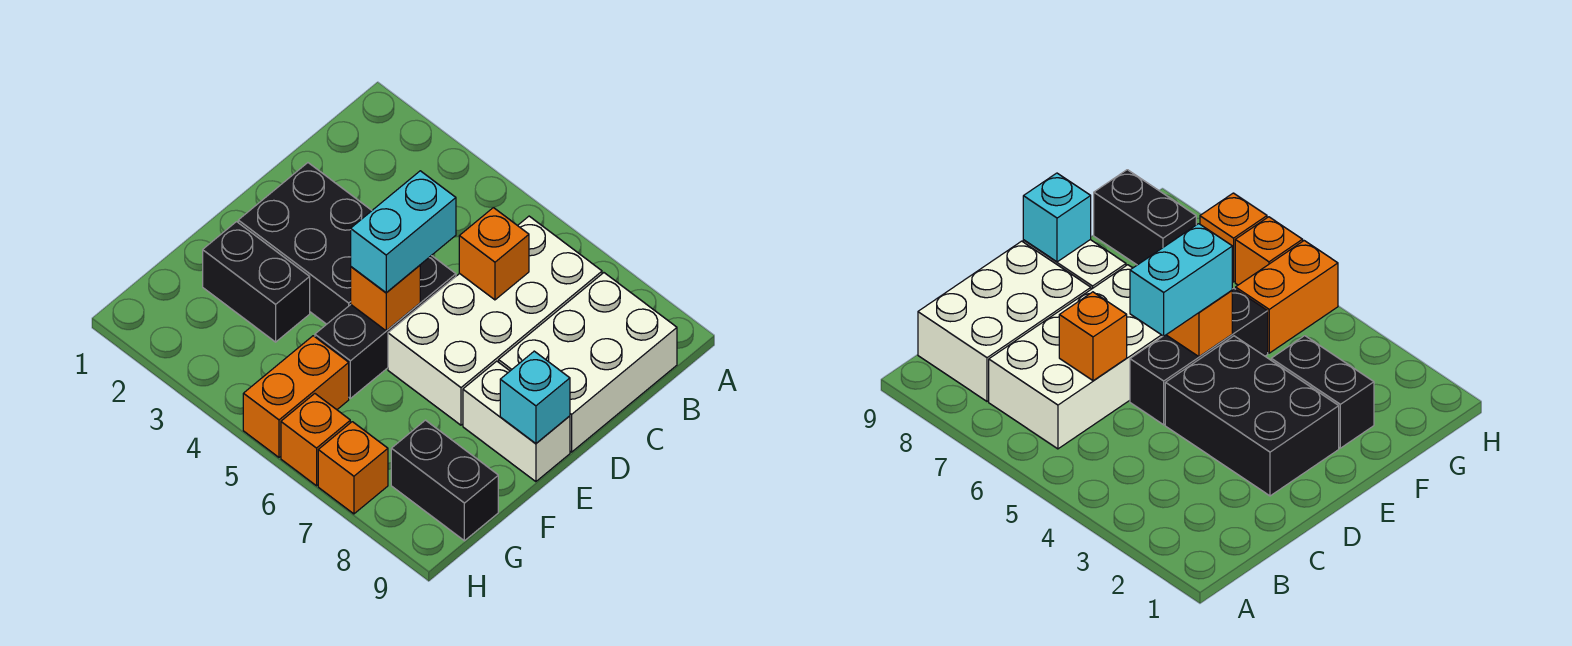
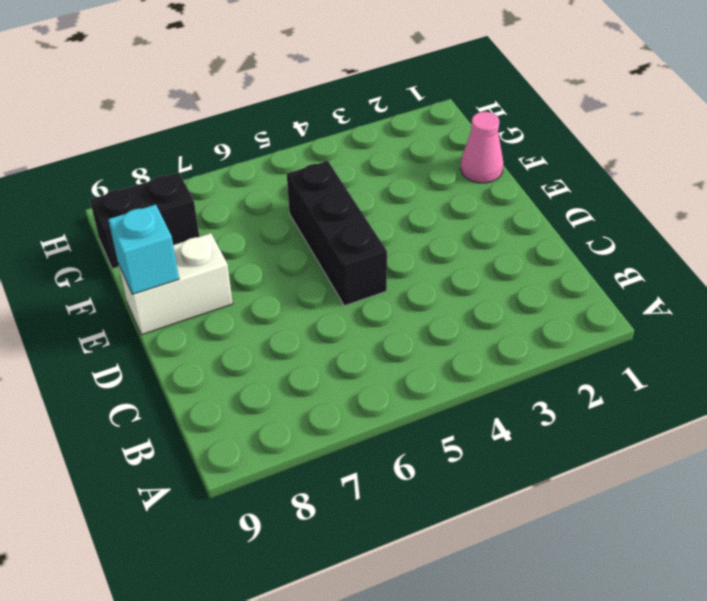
pink cone F1 level 1 -> none
none -> white brick B6:E7 level 1
none -> white brick B8:D9 level 1
none -> black brick D2:E4 level 1

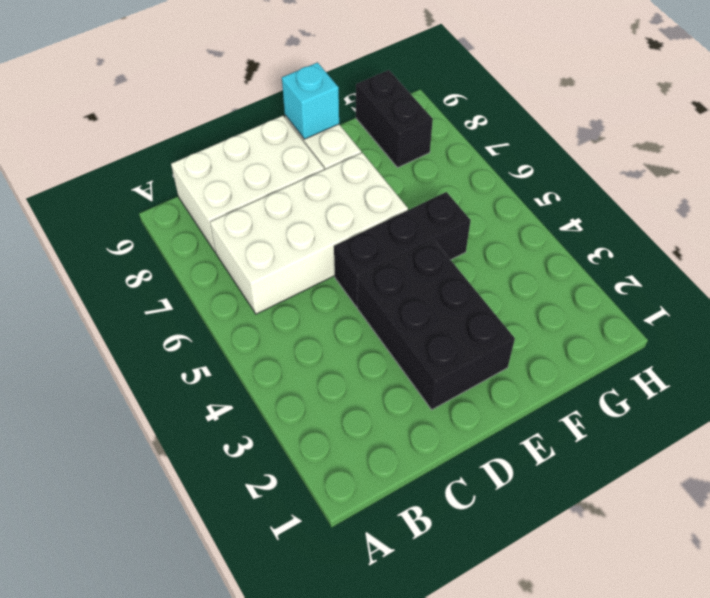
none -> black brick F2:F3 level 1
none -> orange brick G5:H5 level 1
none -> orange brick H6 level 1

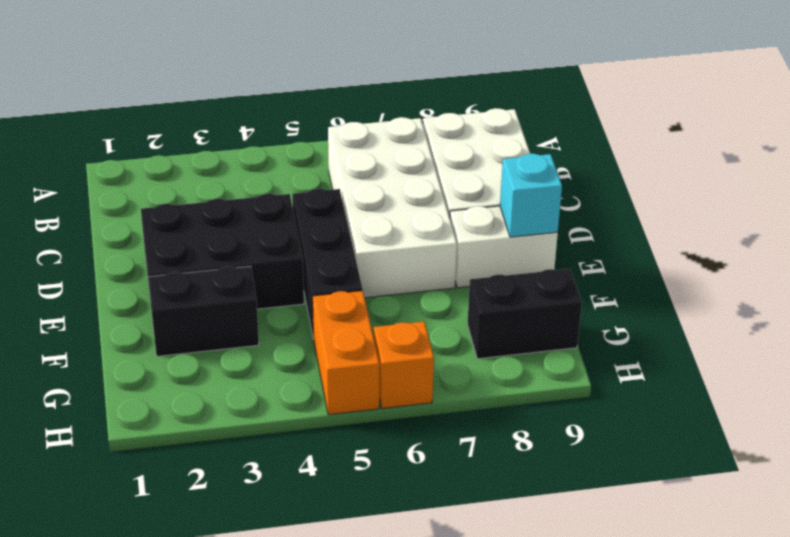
none -> orange brick H7 level 1
none -> orange brick C6 level 2
none -> orange brick E5 level 2

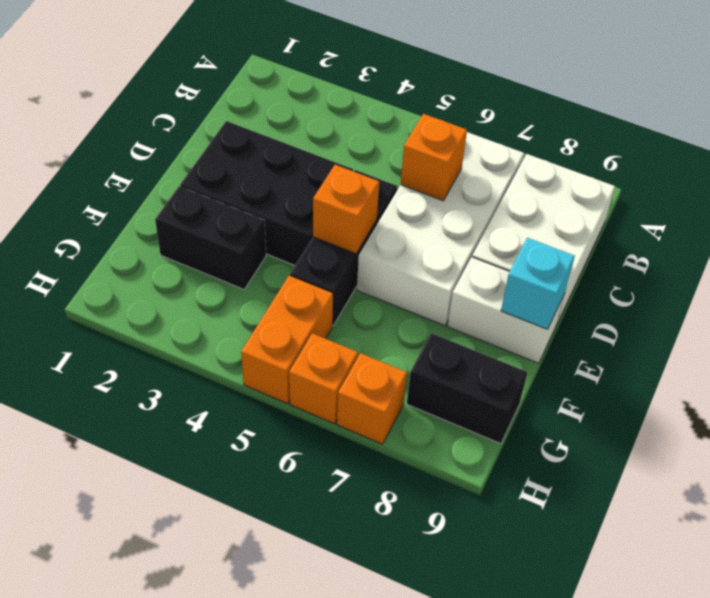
none -> cyan brick D5:E5 level 3

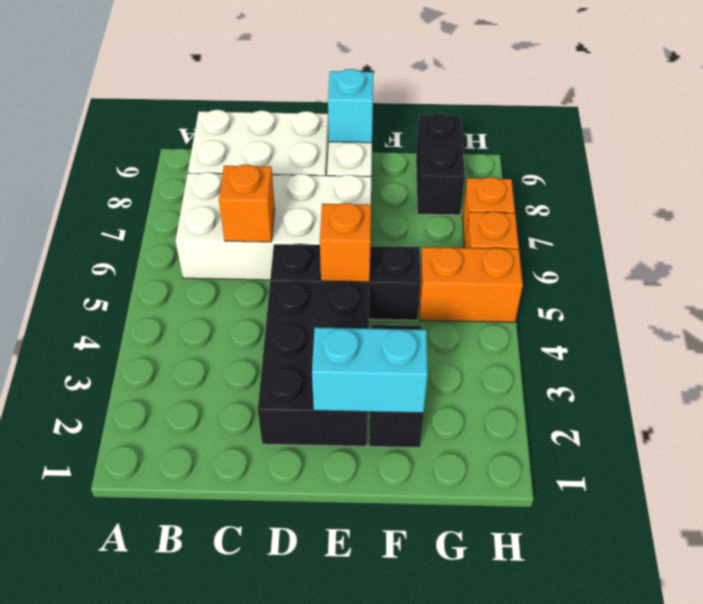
cyan brick E2:F2 level 2 -> cyan brick D5:E5 level 3

